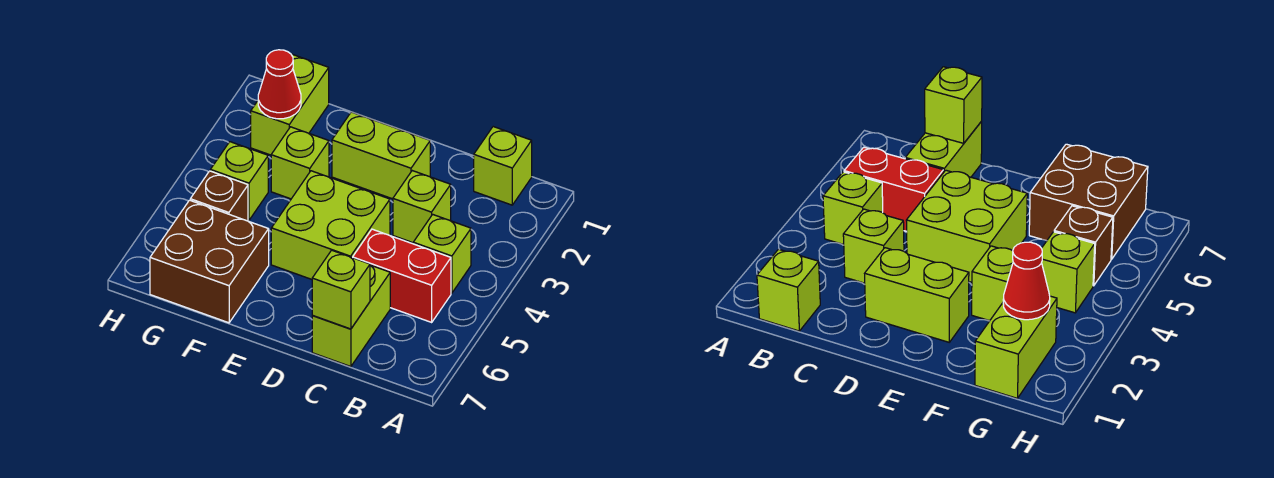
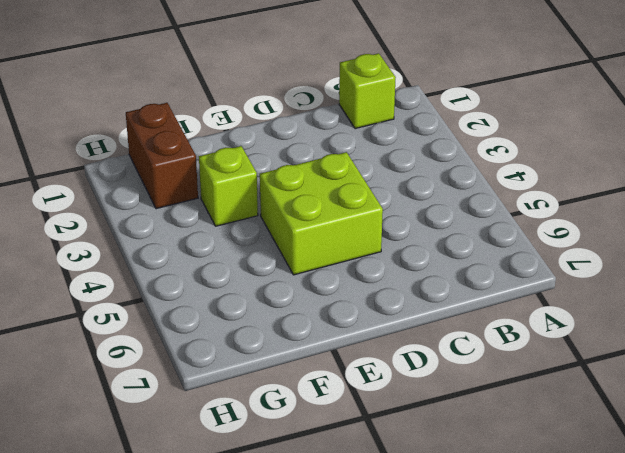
brown brick G1:G2 level 1 -> lime brick G1:G2 level 1
none -> lime brick B4 level 1
none -> red brick B5:C5 level 1
none -> lime brick C3 level 1

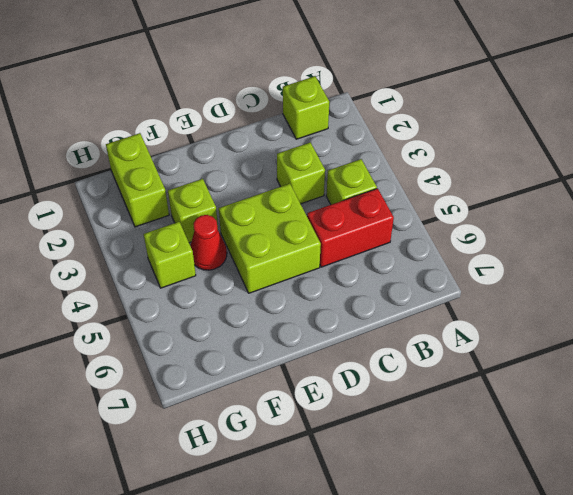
red cone F4 level 1 -> red cone G2 level 2
none -> lime brick C6:C7 level 1
none -> lime brick D2:E2 level 1
none -> brown brick F6:G7 level 1

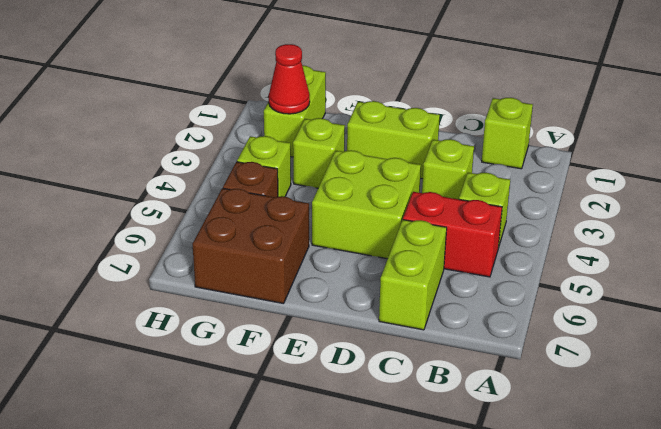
none -> lime brick C7 level 2

